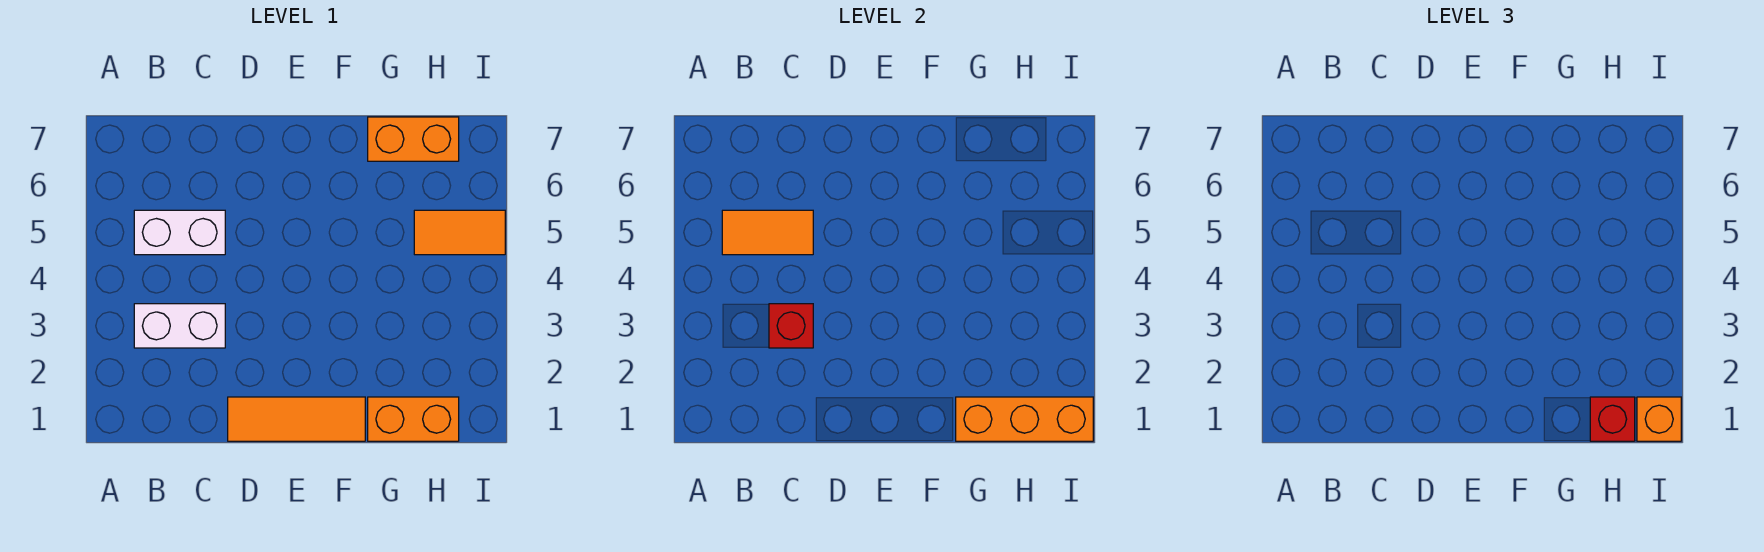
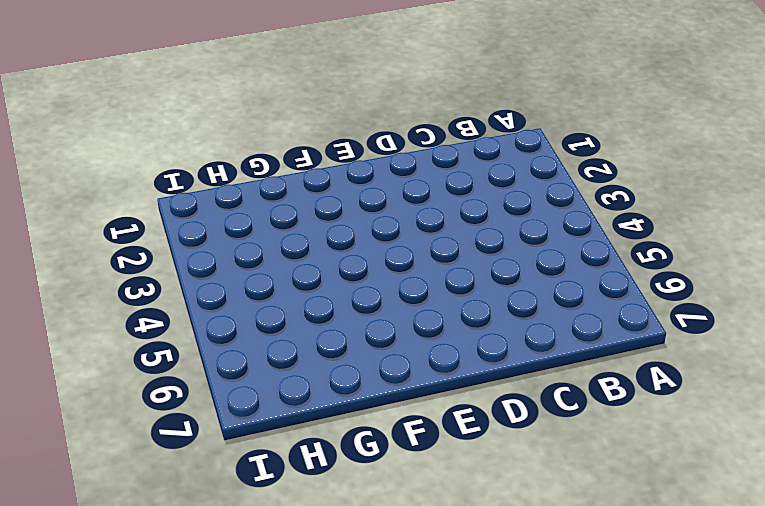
none -> white brick B3:C3 level 1
none -> white brick B5:C5 level 1

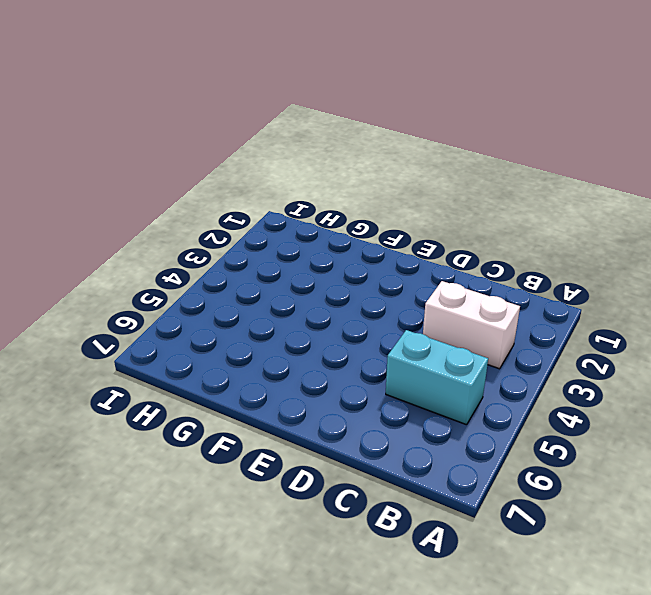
cyan brick B5:C5 level 1 -> white brick B5:C5 level 1
none -> orange tile D1:F1 level 1
none -> orange brick G1:H1 level 1

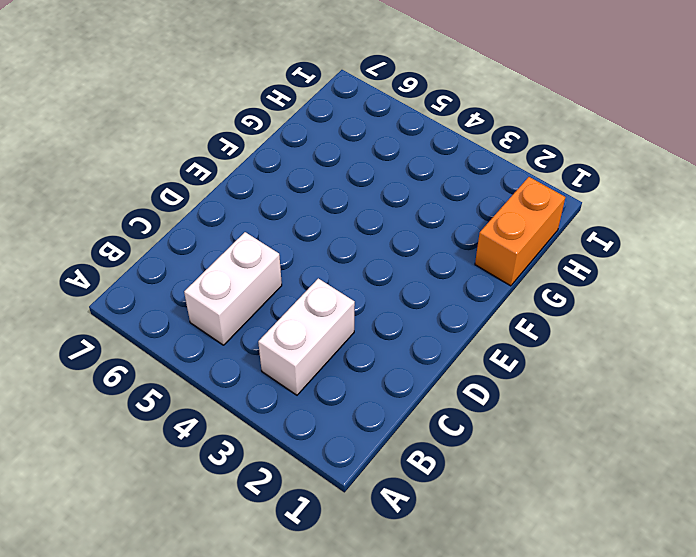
none -> orange tile D1:F1 level 1
none -> orange brick G7:H7 level 1

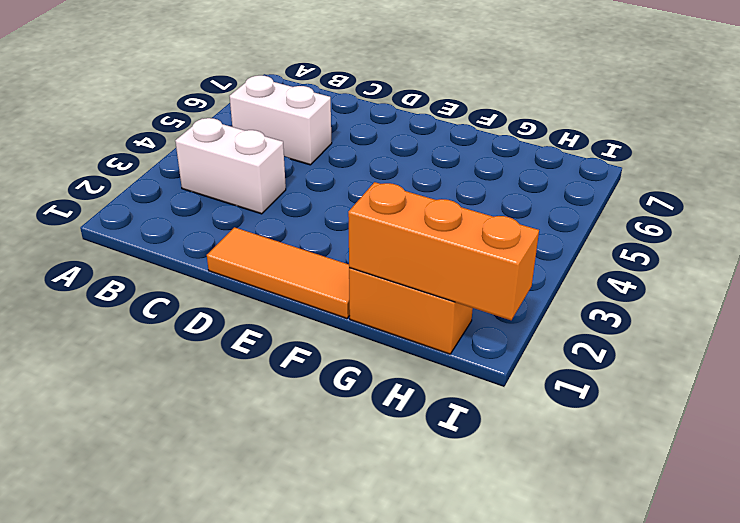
none -> orange brick G7:H7 level 1
none -> orange tile H5:I5 level 1

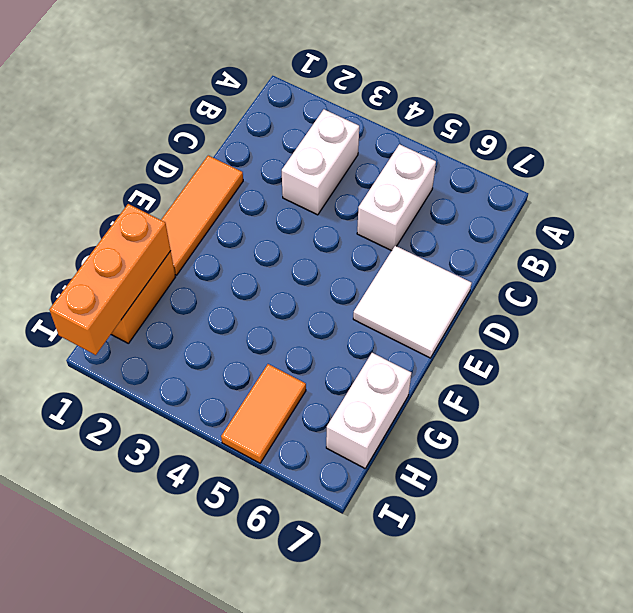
white tile D6:E7 level 1 -> none
white brick G7:H7 level 1 -> orange brick G7:H7 level 1
none -> orange tile B5:C5 level 2
none -> red brick C3 level 2

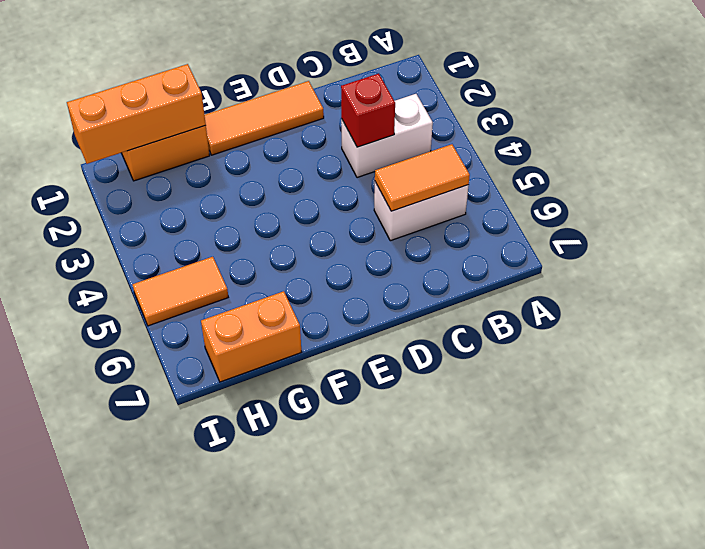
none -> red brick H1 level 3
none -> orange brick I1 level 3

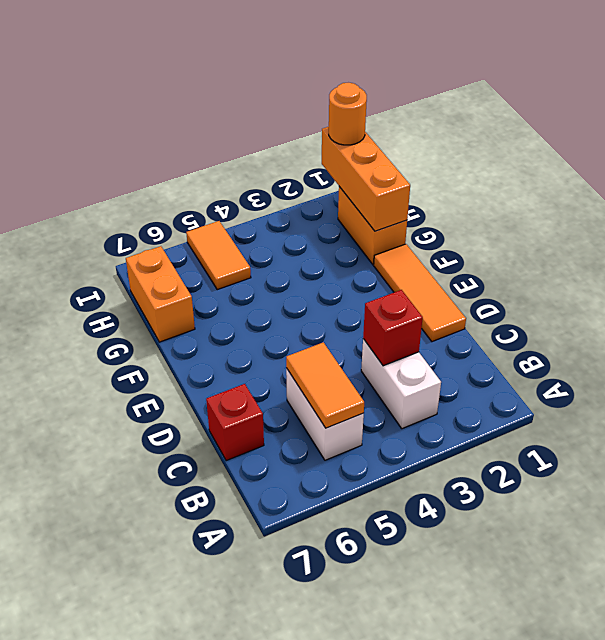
red brick C7 level 1 -> red brick H1 level 3
orange round brick I1 level 3 -> orange brick I1 level 3

